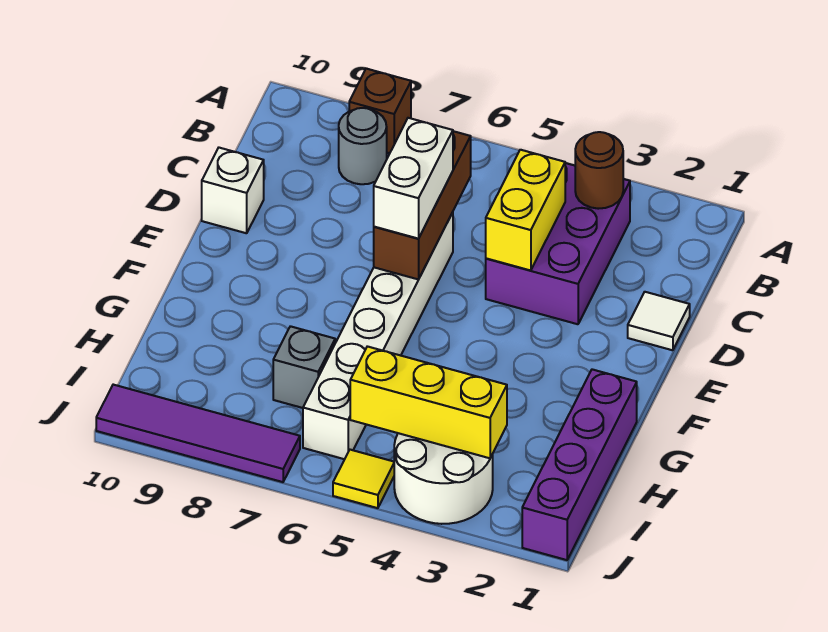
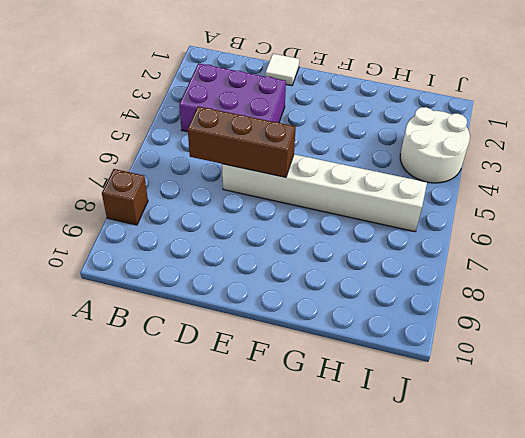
none -> grey round brick B8 level 1
none -> white brick D10 level 1
none -> purple brick G1:J1 level 1

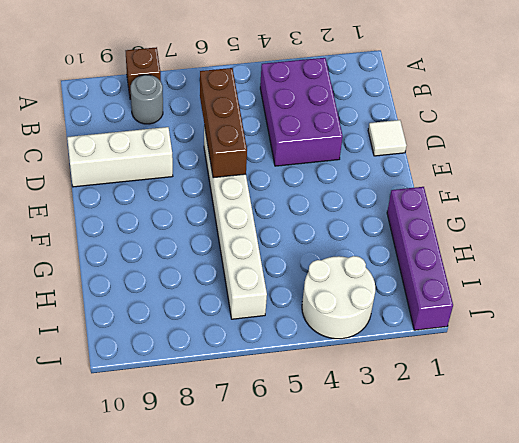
white brick D8:D10 level 1 -> white brick D10 level 1
none -> grey brick H7 level 1
none -> yellow tile J5 level 1
none -> purple tile J7:J10 level 1

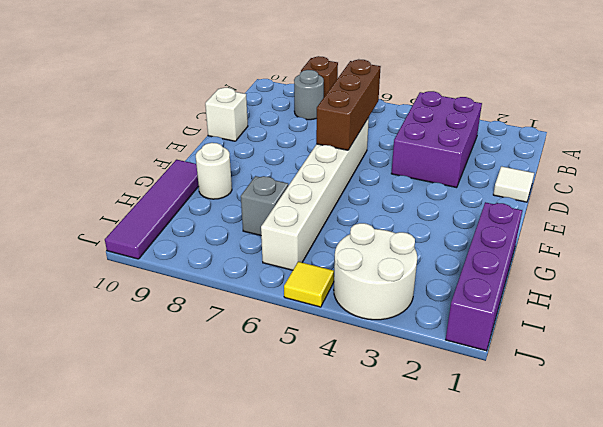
white round brick G9 level 1 -> none
purple tile G10:J10 level 1 -> purple tile J7:J10 level 1
none -> brown round brick B3 level 2
none -> yellow brick C4:D4 level 2
none -> yellow brick I3:I5 level 2

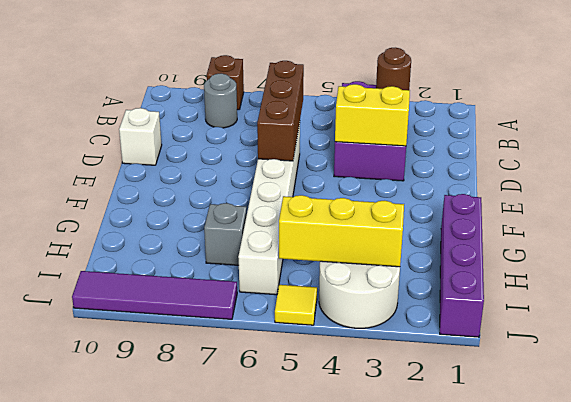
yellow brick D3:D4 level 2 -> yellow brick C4:D4 level 2
none -> white tile D1 level 1
none -> white brick D6:E6 level 3

